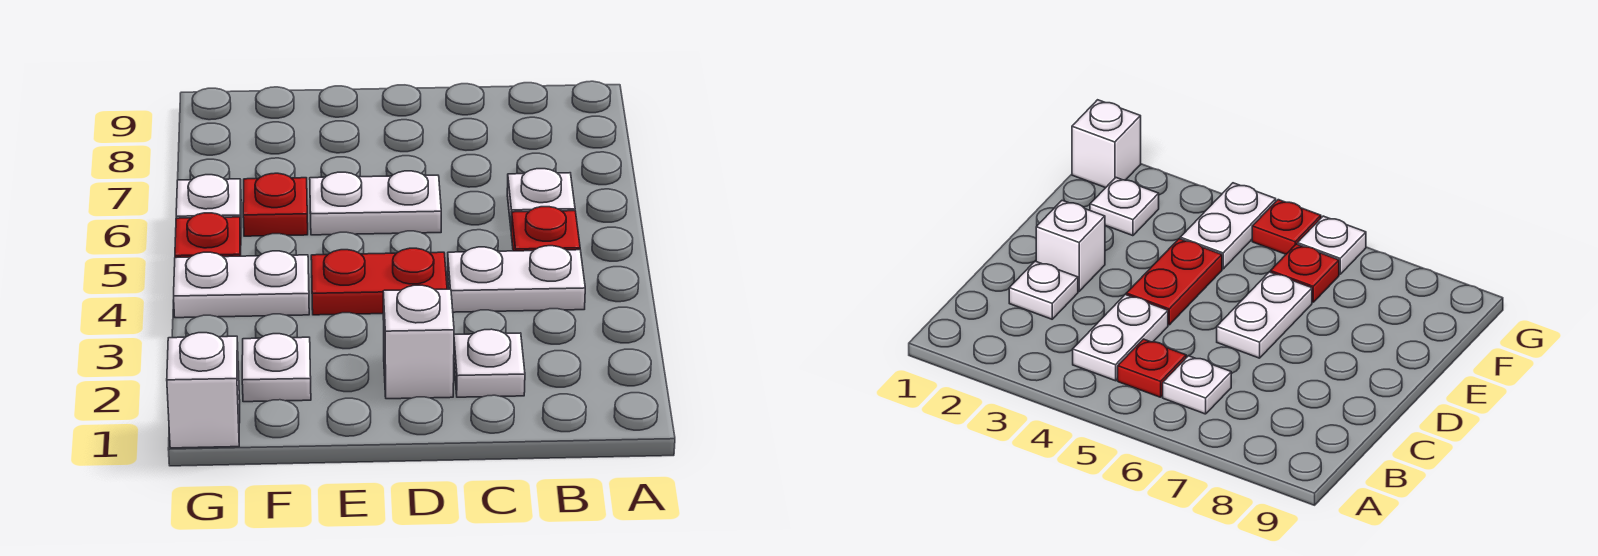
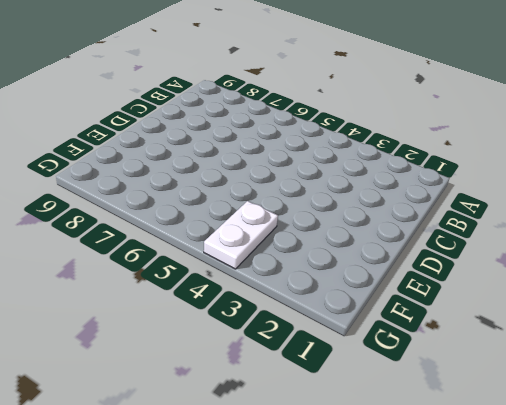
none -> white plate B4:C4 level 1
none -> red plate B5 level 1
none -> white plate B6 level 1

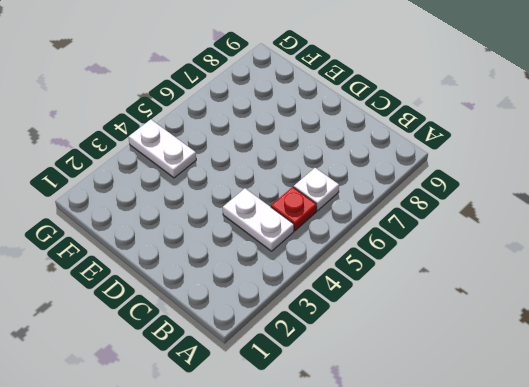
none -> white plate C2 level 1
none -> white brick D2 level 1
none -> red plate D4:E4 level 1

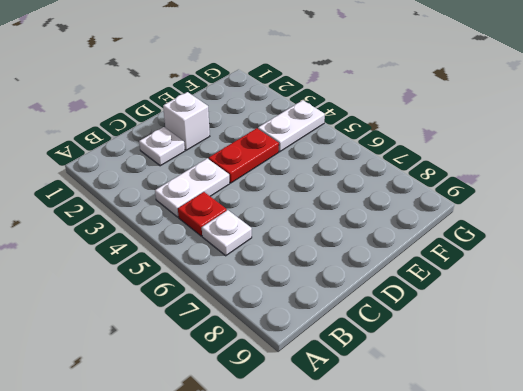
none -> white plate D6:E6 level 1
none -> white plate F2 level 1
none -> red plate F6 level 1

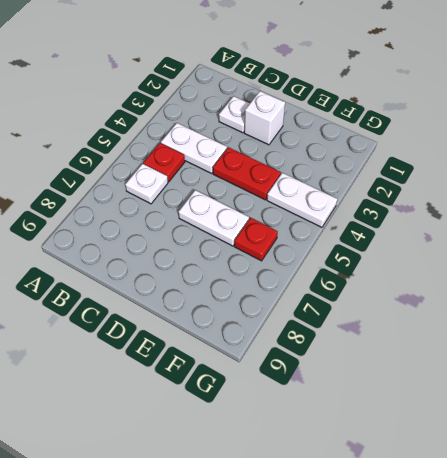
none -> white plate F2 level 1
none -> white brick G1 level 1
none -> red plate G5 level 1

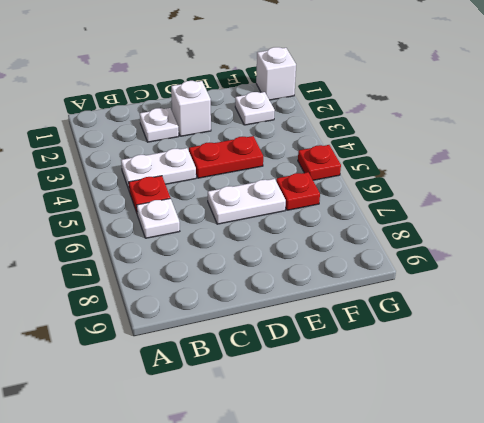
none -> white plate F4:G4 level 1
none -> white plate G6 level 1

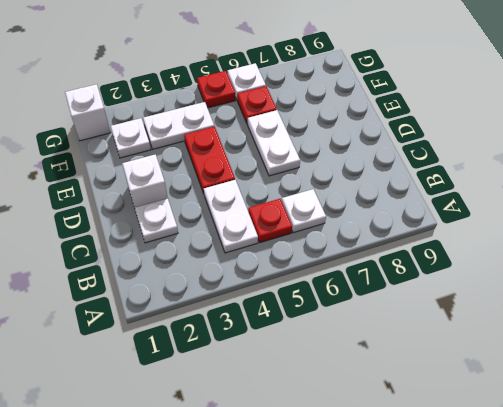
white plate F3:F4 level 1 -> white plate F4:G4 level 1

